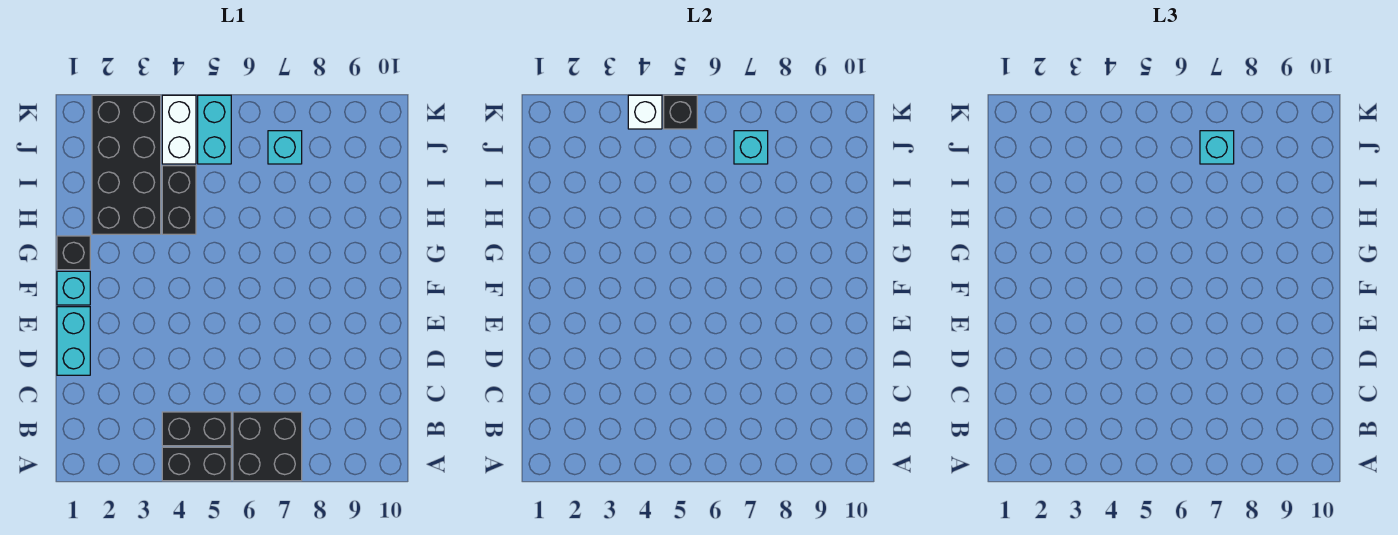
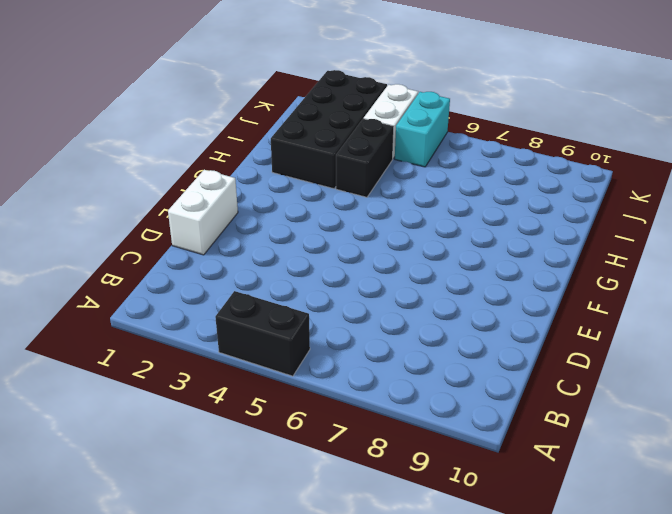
white brick D1:E1 level 1 -> cyan brick D1:E1 level 1
none -> black brick A6:B7 level 1
none -> black brick B4:B5 level 1
none -> cyan brick F1 level 1

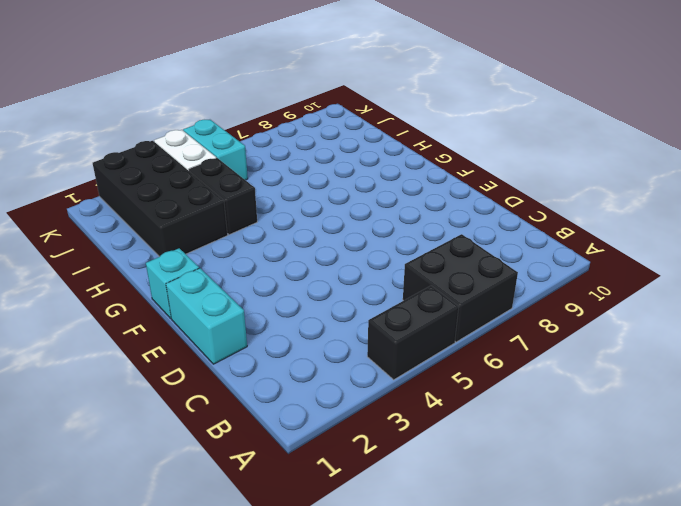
none -> black brick B4:B5 level 1
none -> black brick G1 level 1
none -> cyan brick J7 level 1

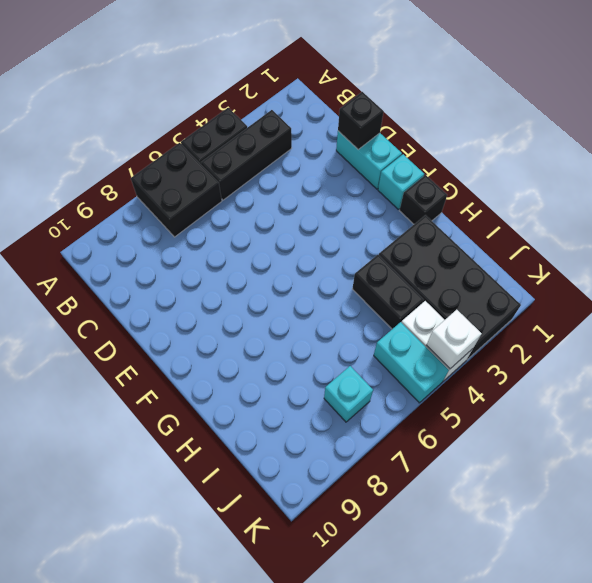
black brick B3:B5 level 1 -> black brick B4:B5 level 1
black brick D1 level 2 -> black brick K5 level 2
none -> cyan brick J7 level 2
none -> cyan brick J7 level 3

